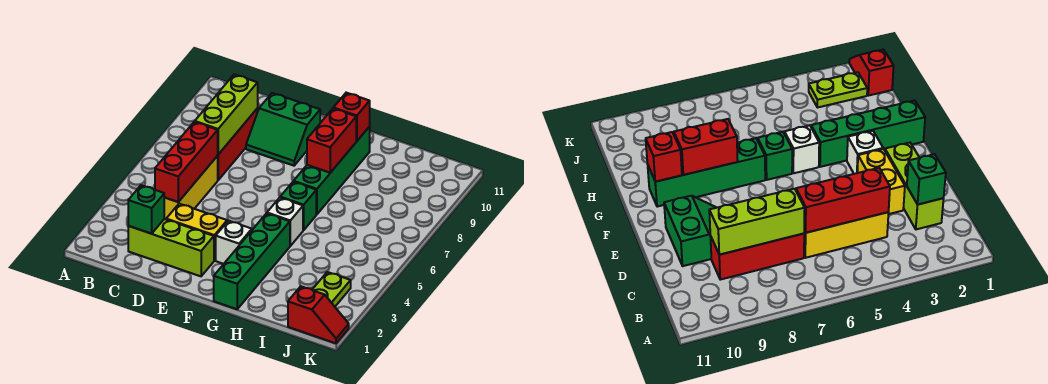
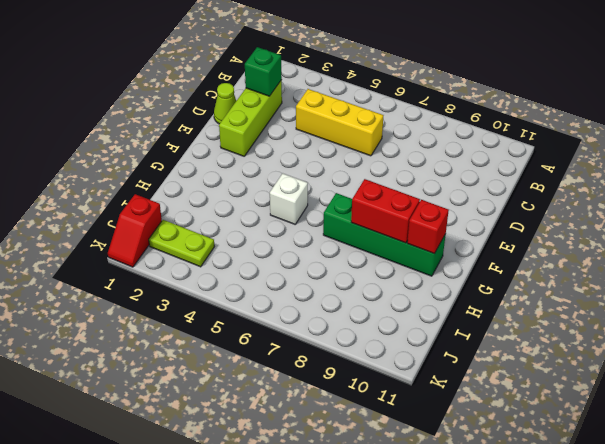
lime cone D1 level 1 -> none
none -> red brick C7:C9 level 1
none -> yellow brick D3:E3 level 1
none -> green slope D9:E10 level 1 top 10

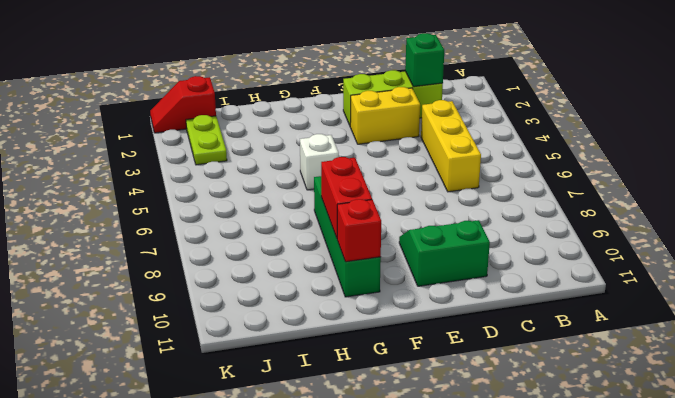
none -> red brick C7:C9 level 1
none -> white brick F3 level 1
none -> green brick G1:G4 level 1

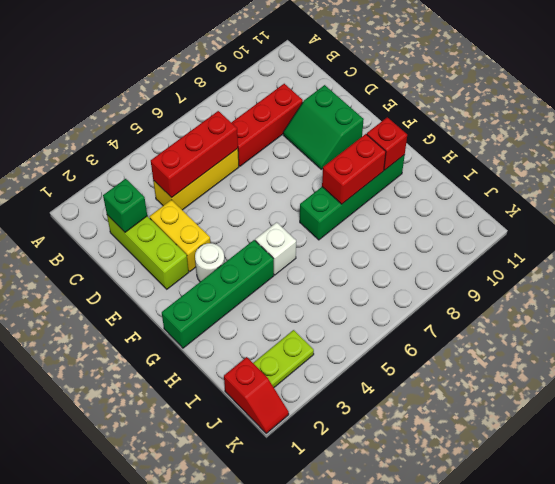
white round brick F3 level 1 -> white brick F3 level 1
none -> green brick G6 level 1
none -> lime brick C7:C9 level 2

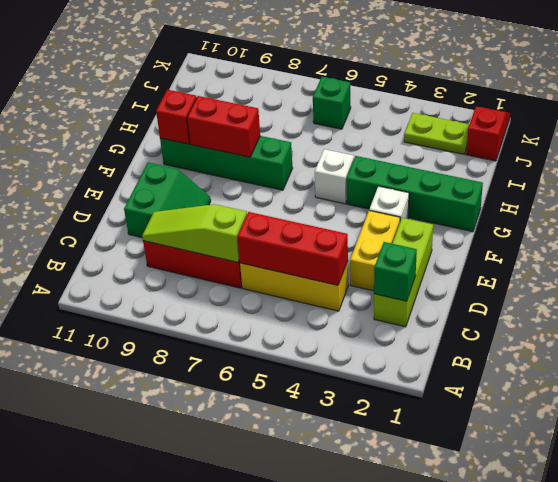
lime slope C7:C9 level 2 top 7 -> lime brick C7:C9 level 2
green brick J6 level 1 -> green brick G6 level 1

